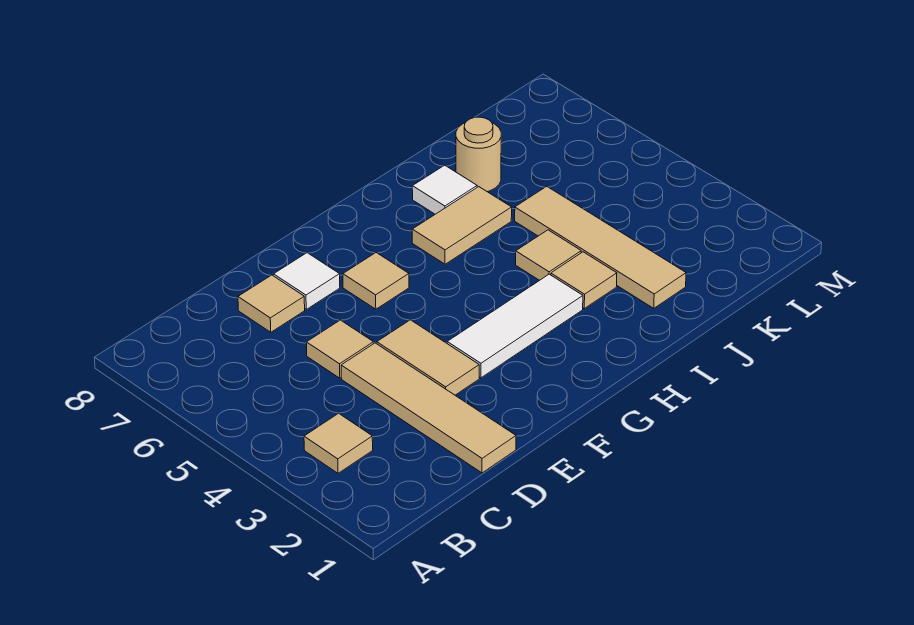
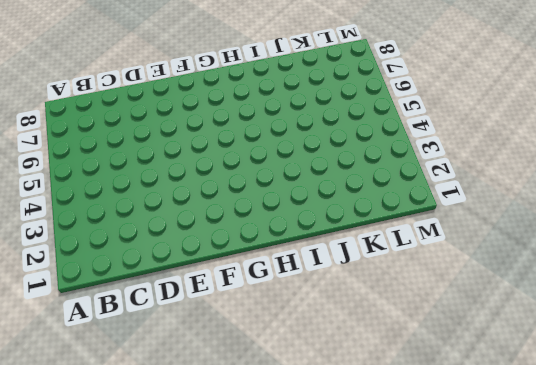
none -> tan tile B3 level 1
none -> tan tile D1:D4 level 1
none -> tan tile D5 level 1

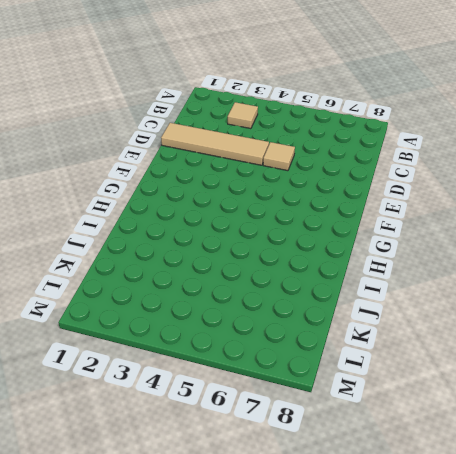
none -> tan tile D7 level 1
none -> tan tile E3:E4 level 1
none -> white tile E7 level 1

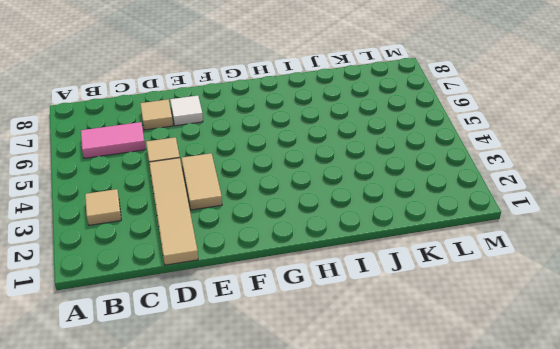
pink tile B6:C6 level 1 -> none
none -> white tile F3:H3 level 1
none -> tan tile F6 level 1
none -> tan tile H6:I6 level 1

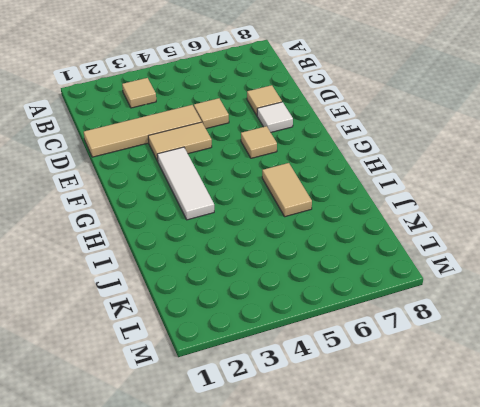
none -> tan tile I3 level 1
none -> tan tile I4 level 1
none -> white tile I7 level 1

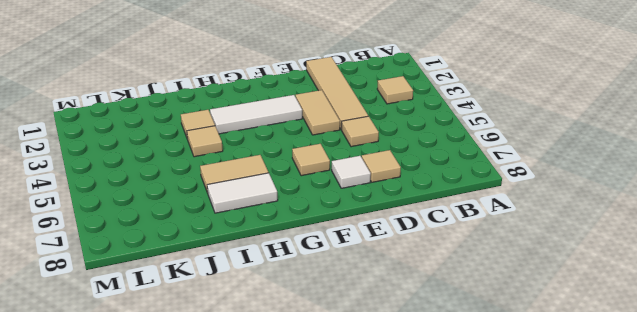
white tile H7:I7 level 1 -> white tile I7 level 1
none -> tan tile J2:J5 level 1
none -> tan round brick J7 level 1

